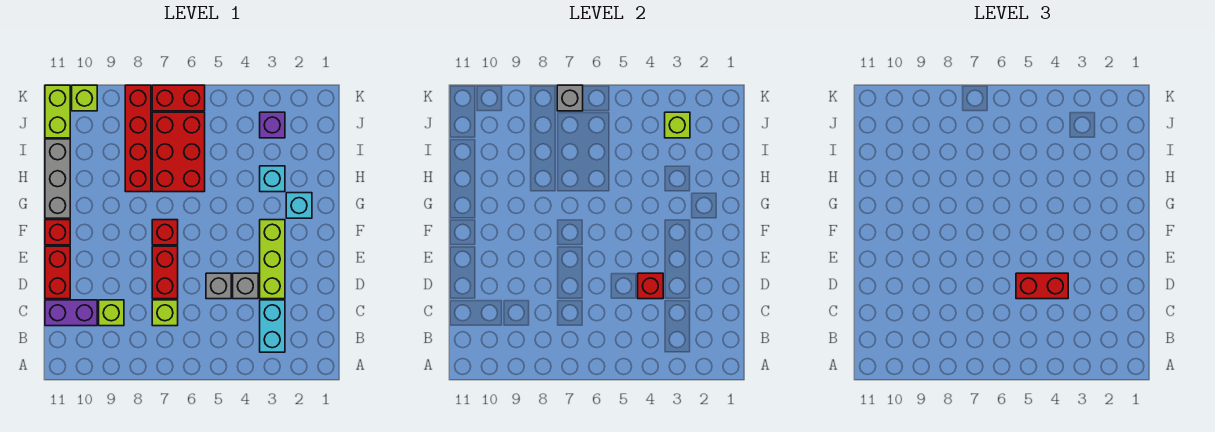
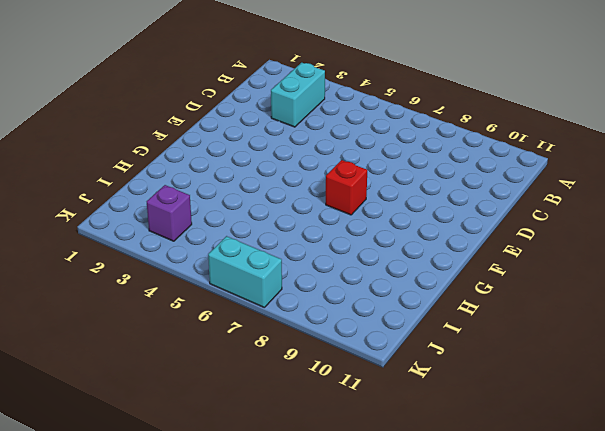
cyan brick K6:K7 level 1 -> red brick K6:K7 level 1
none -> lime brick C7 level 1
none -> lime brick C9 level 1
none -> purple brick C10:C11 level 1

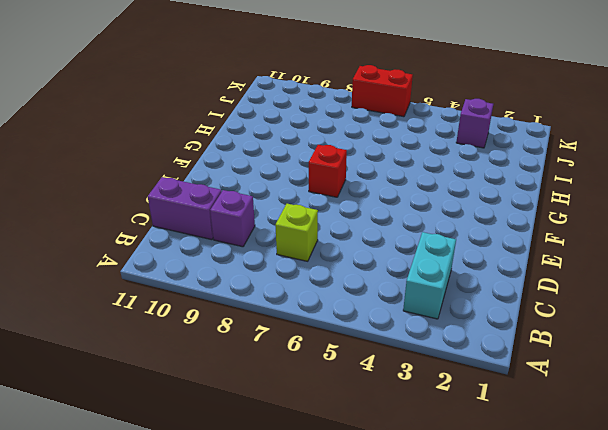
purple brick C9 level 1 -> lime brick C9 level 1
none -> lime brick D3:F3 level 1
none -> grey brick D4 level 1
none -> grey brick D5 level 1

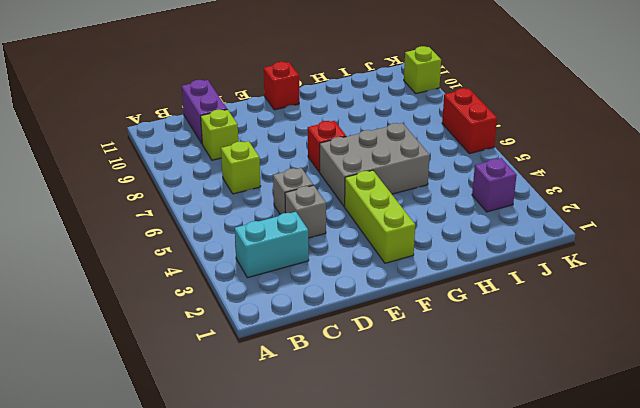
lime brick F2:F4 level 1 -> lime brick D3:F3 level 1
grey brick F5:H6 level 1 -> red brick H6:J7 level 1
none -> red brick D7:E7 level 1
none -> red brick D11:E11 level 1
none -> cyan brick G2 level 1

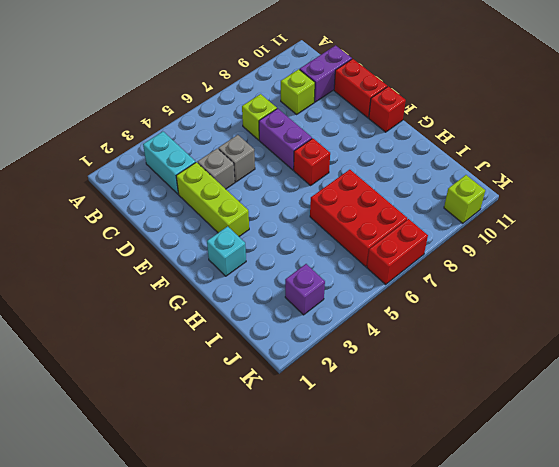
purple brick D7:E7 level 1 -> red brick D7:E7 level 1
none -> grey brick G11:I11 level 1
none -> cyan brick H3 level 1
none -> red brick H8:K8 level 1

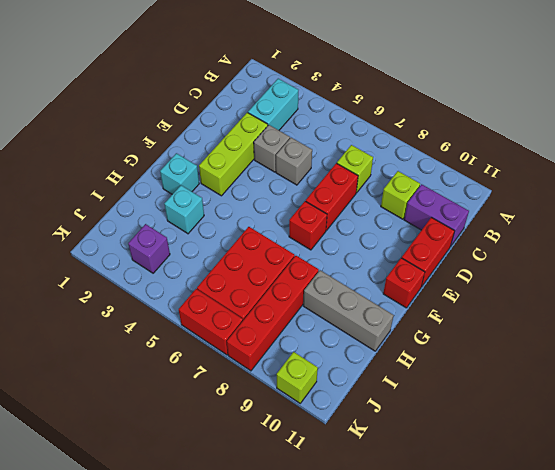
grey brick H9:H11 level 1 -> grey brick G11:I11 level 1
none -> lime brick J11:K11 level 1
none -> red brick D4 level 2
none -> lime brick J3 level 2

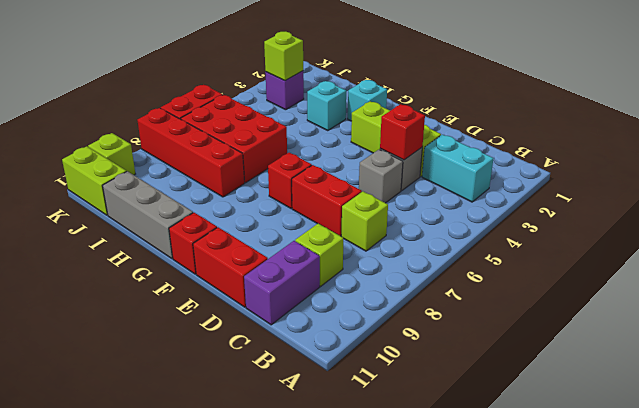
none -> grey brick K7 level 2
none -> red brick D4:D5 level 3

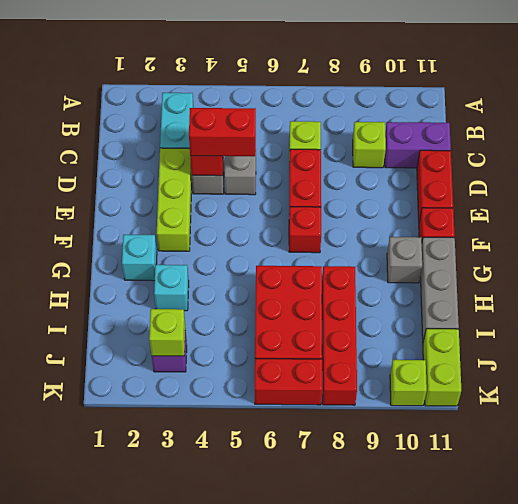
grey brick G10 level 1 -> grey brick K7 level 2

